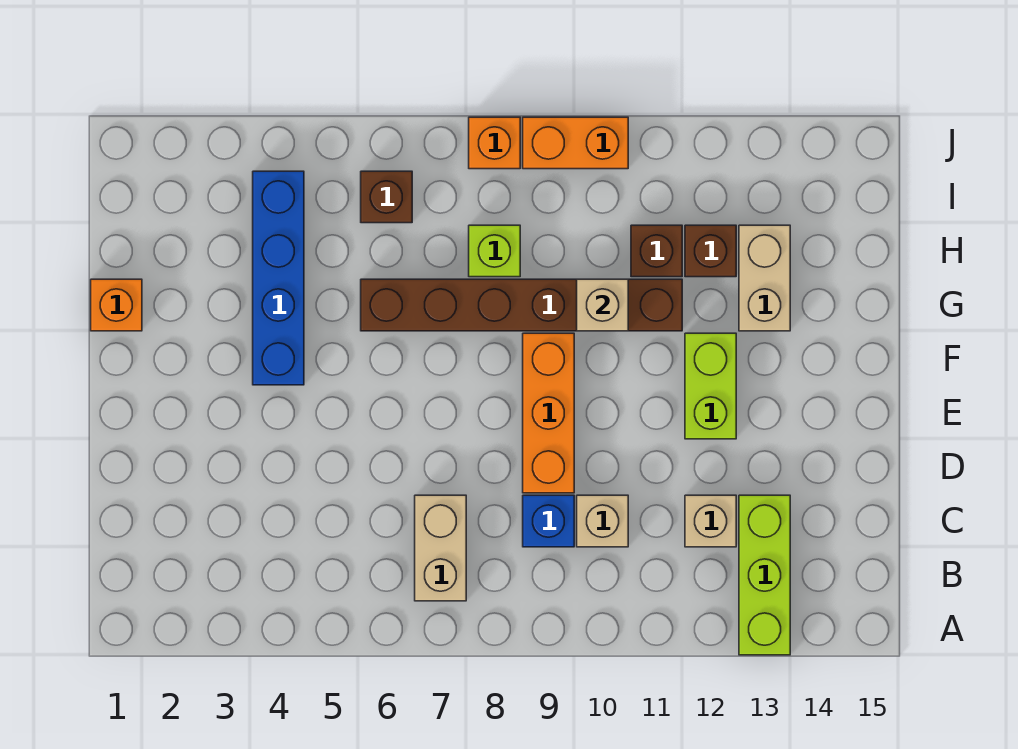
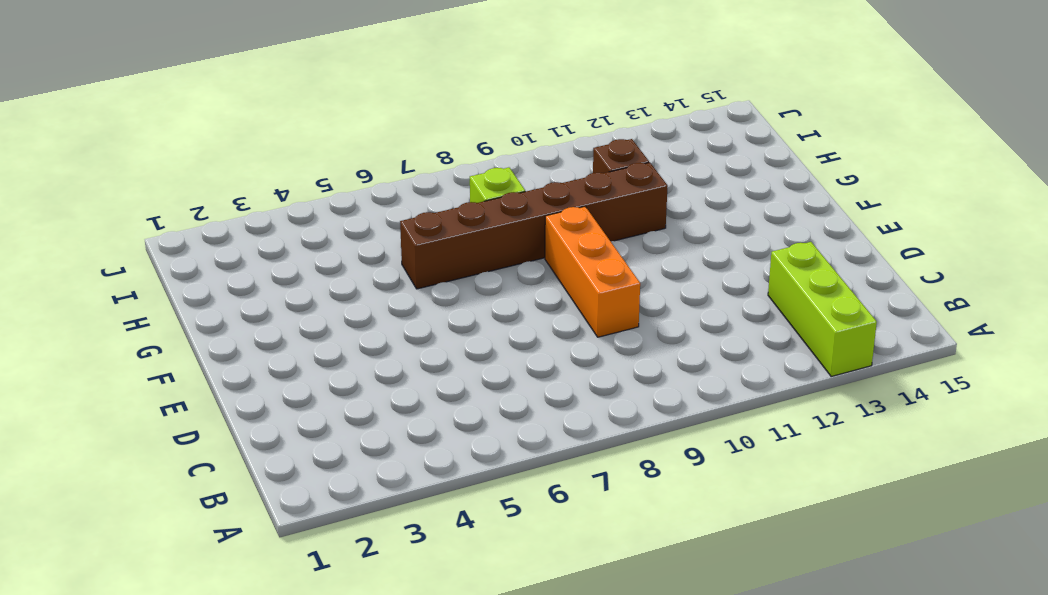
none -> tan brick B7:C7 level 1
none -> blue brick C9 level 1
none -> tan brick C10 level 1

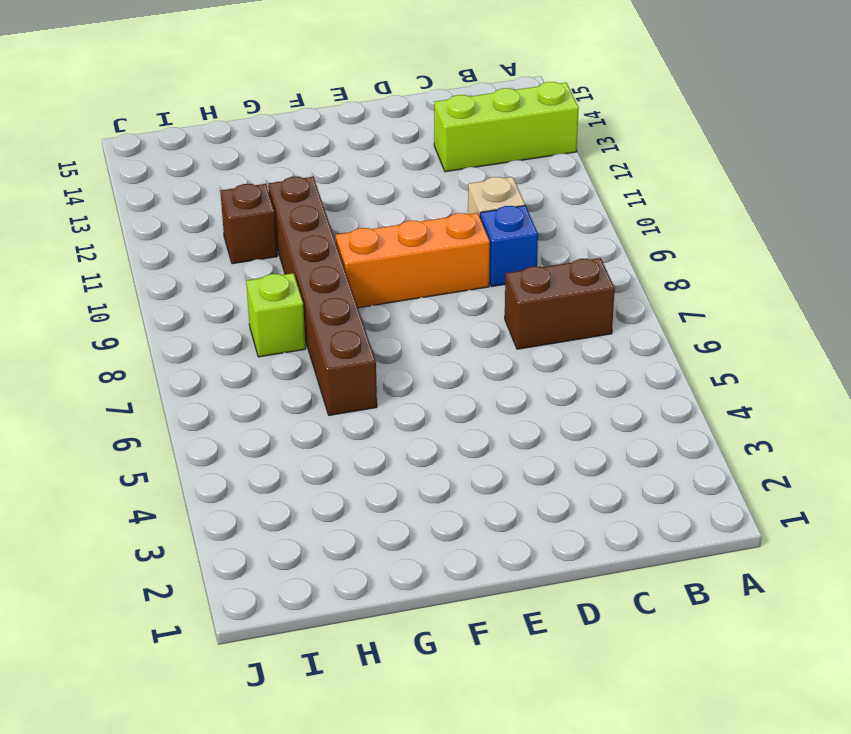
brown brick B7:C7 level 1 -> tan brick B7:C7 level 1
none -> tan brick C12 level 1
none -> lime brick E12:F12 level 1
none -> blue brick F4:I4 level 1

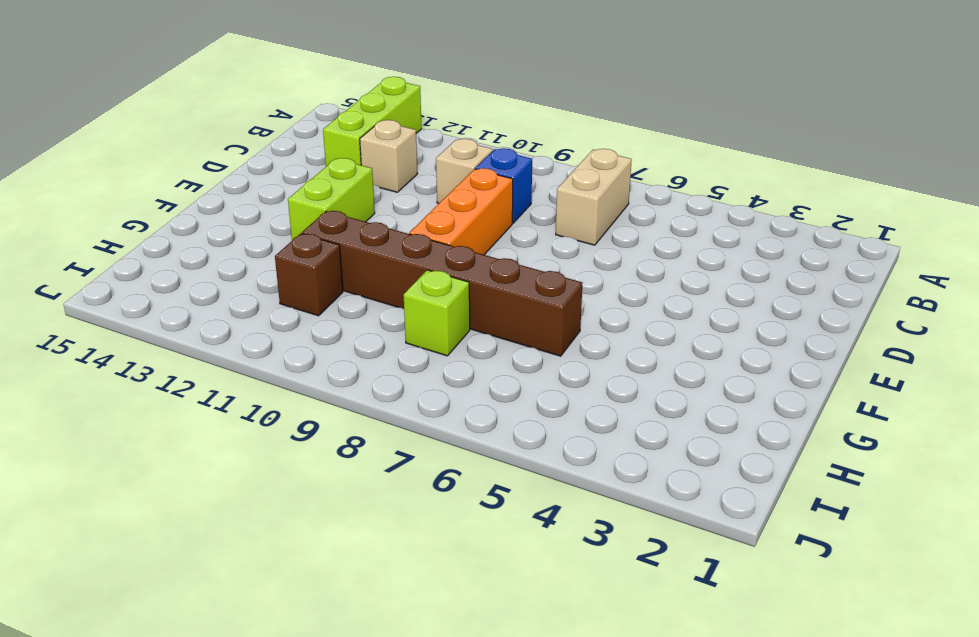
none -> blue brick F4:I4 level 1
none -> orange brick G1 level 1
none -> tan brick G13:H13 level 1

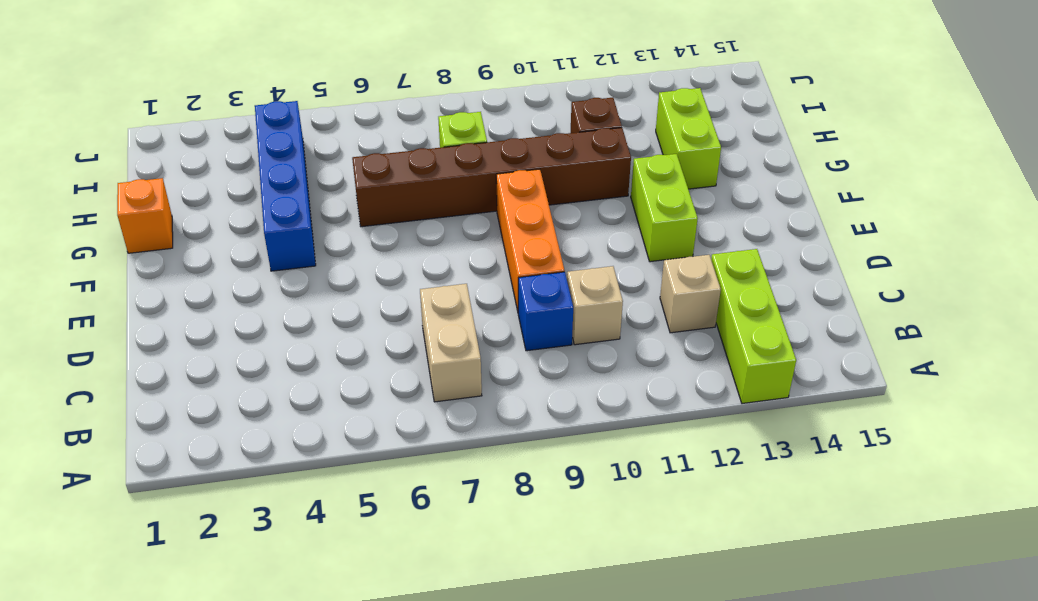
lime brick G13:H13 level 1 -> tan brick G13:H13 level 1
none -> brown brick H12 level 1
none -> brown brick I6 level 1
none -> orange brick J8 level 1

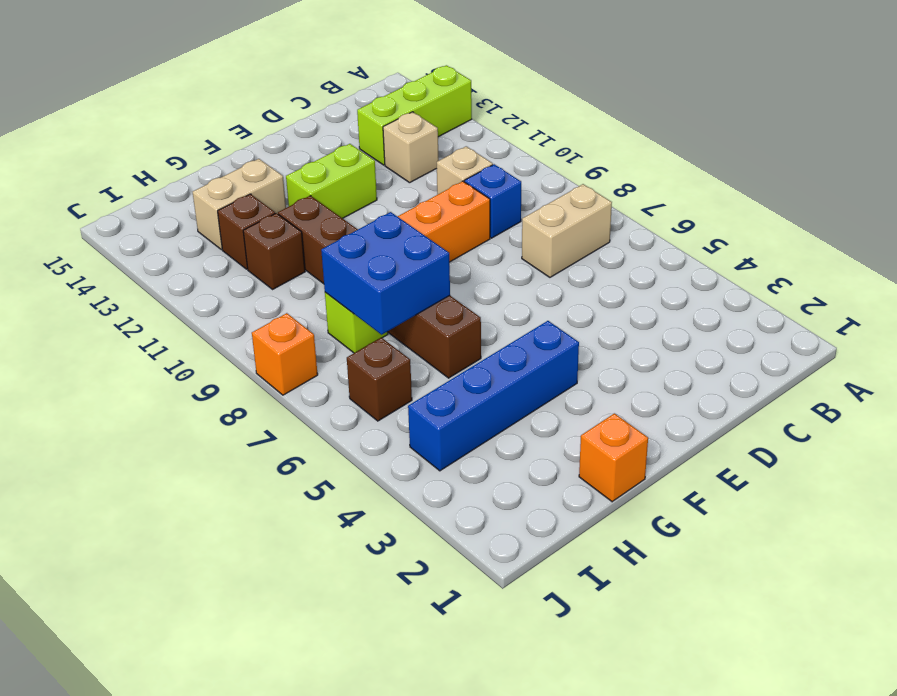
blue brick G7:H8 level 2 -> none
none -> orange brick J9:J10 level 1
none -> tan brick G10 level 2

